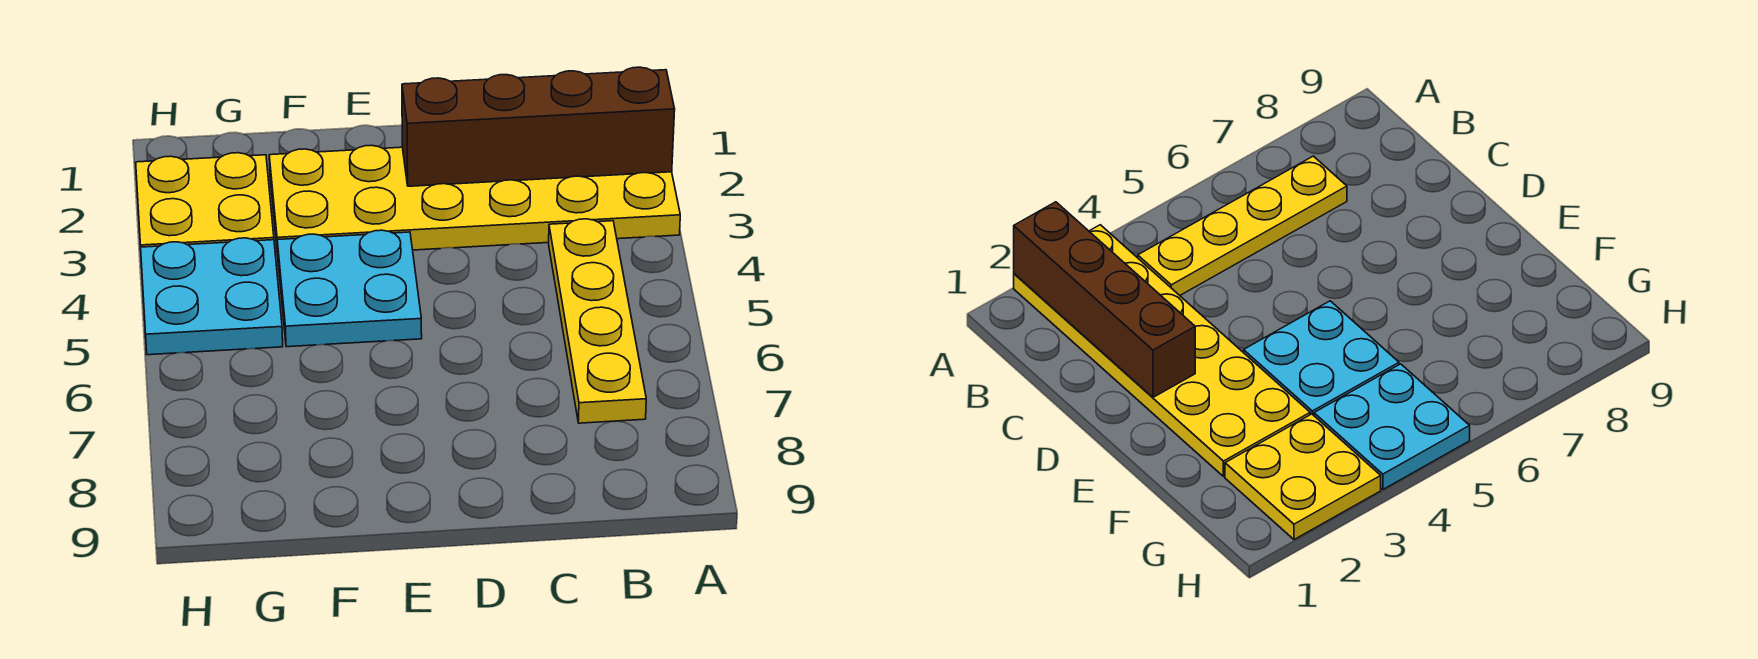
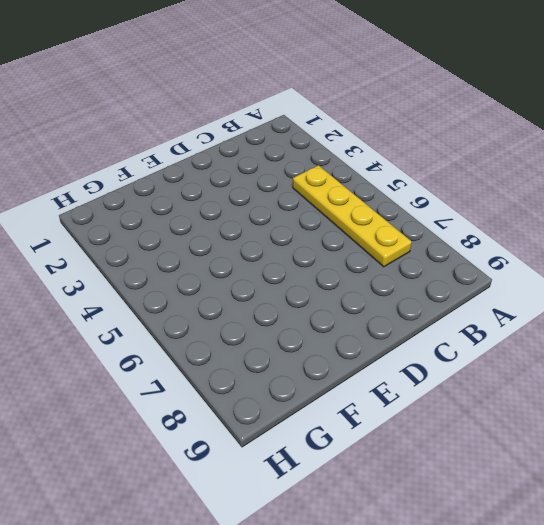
none -> yellow plate A2:F3 level 1
none -> cyan plate E4:F5 level 1

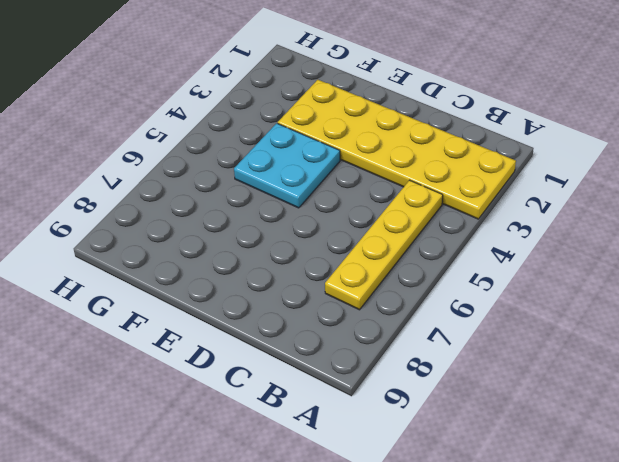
none -> yellow plate G2:H3 level 1
none -> cyan plate G4:H5 level 1

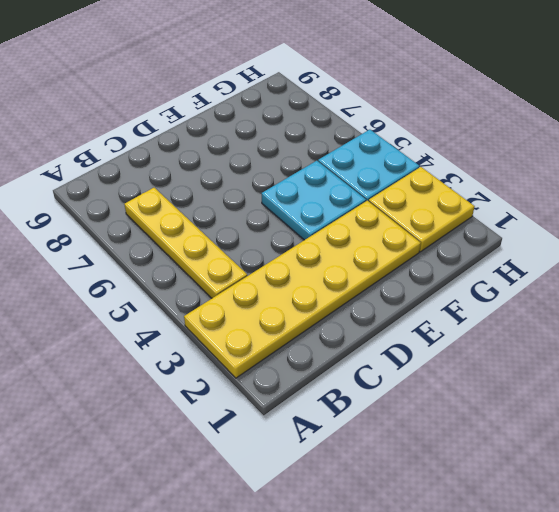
none -> brown brick A2:D2 level 2

